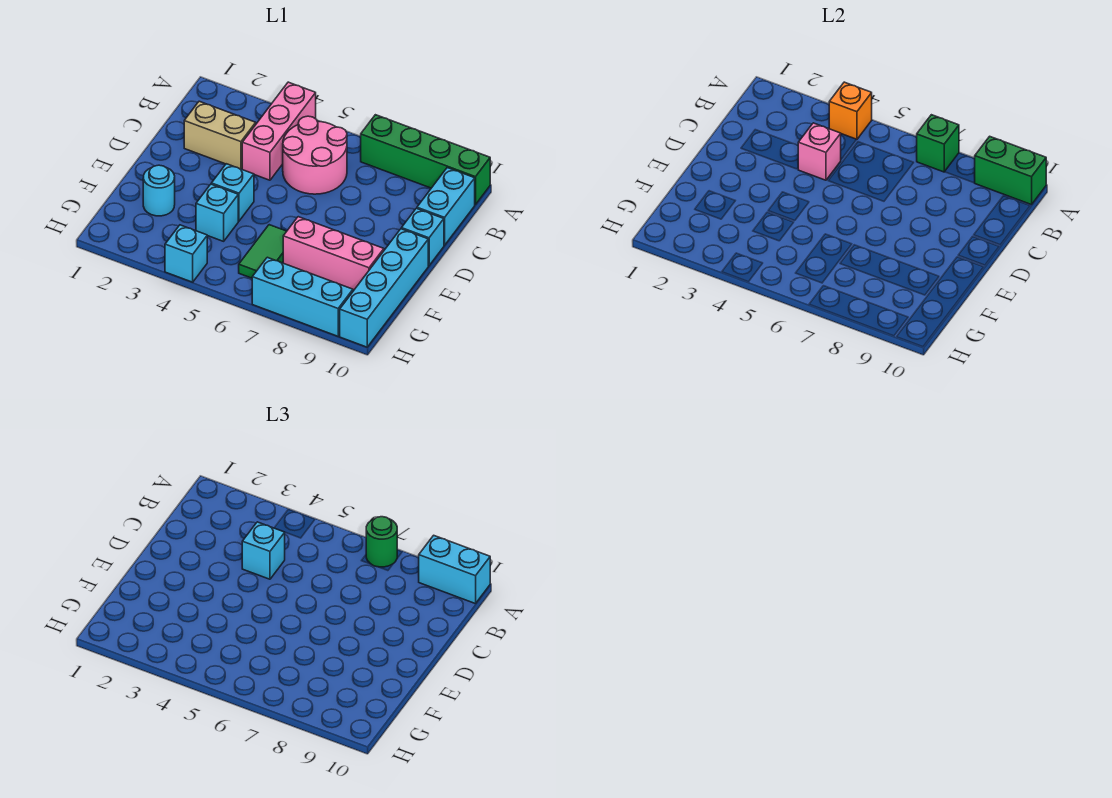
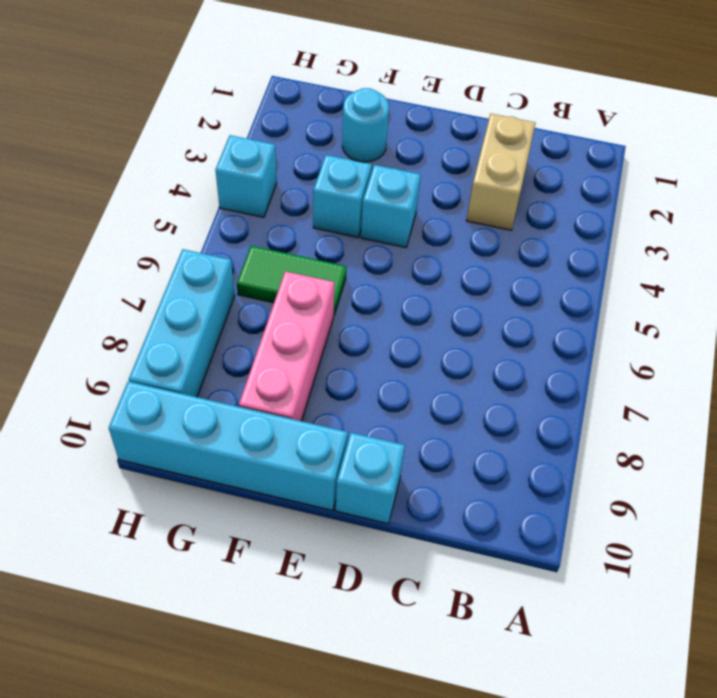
none -> pink brick A4:C4 level 1
none -> green brick A7:A10 level 1
none -> pink round brick B5:C6 level 1

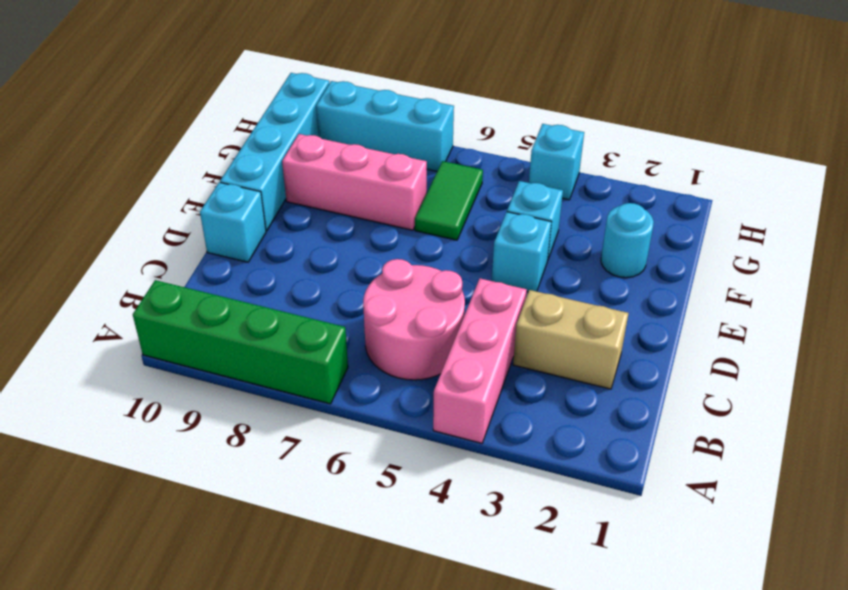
none -> cyan brick B10:C10 level 1
none -> orange brick A4 level 2
none -> green brick A7 level 2

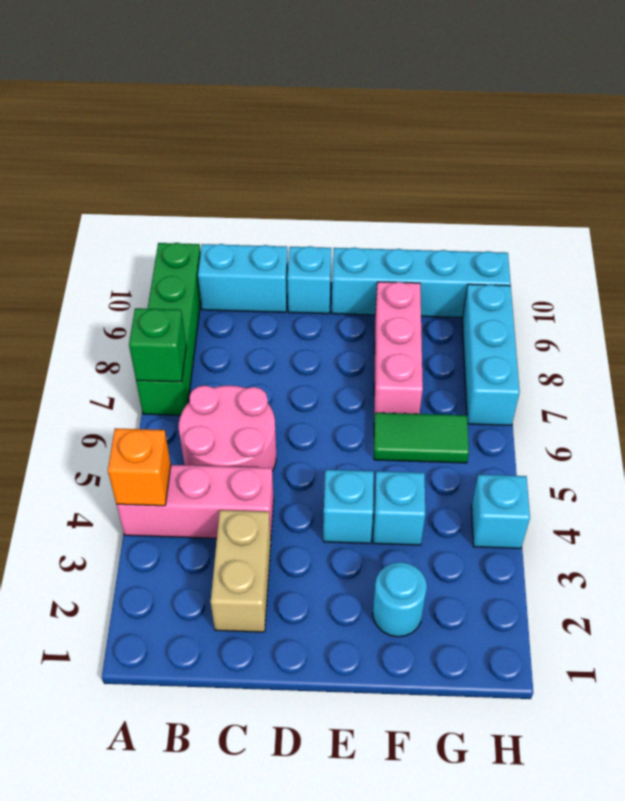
none -> green brick A9:A10 level 2
none -> pink brick C4 level 2
none -> green round brick A7 level 3

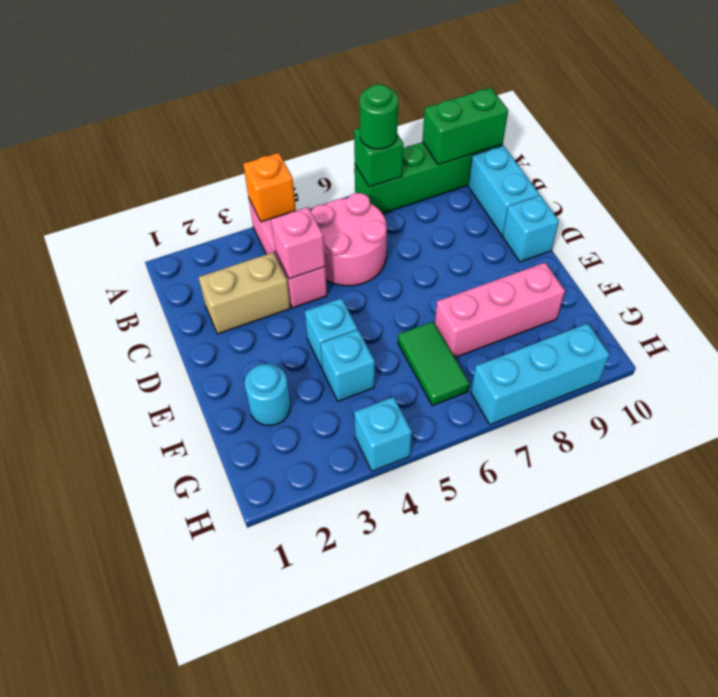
none -> cyan brick E10:H10 level 1
none -> cyan brick A9:A10 level 3
none -> cyan brick C4 level 3

